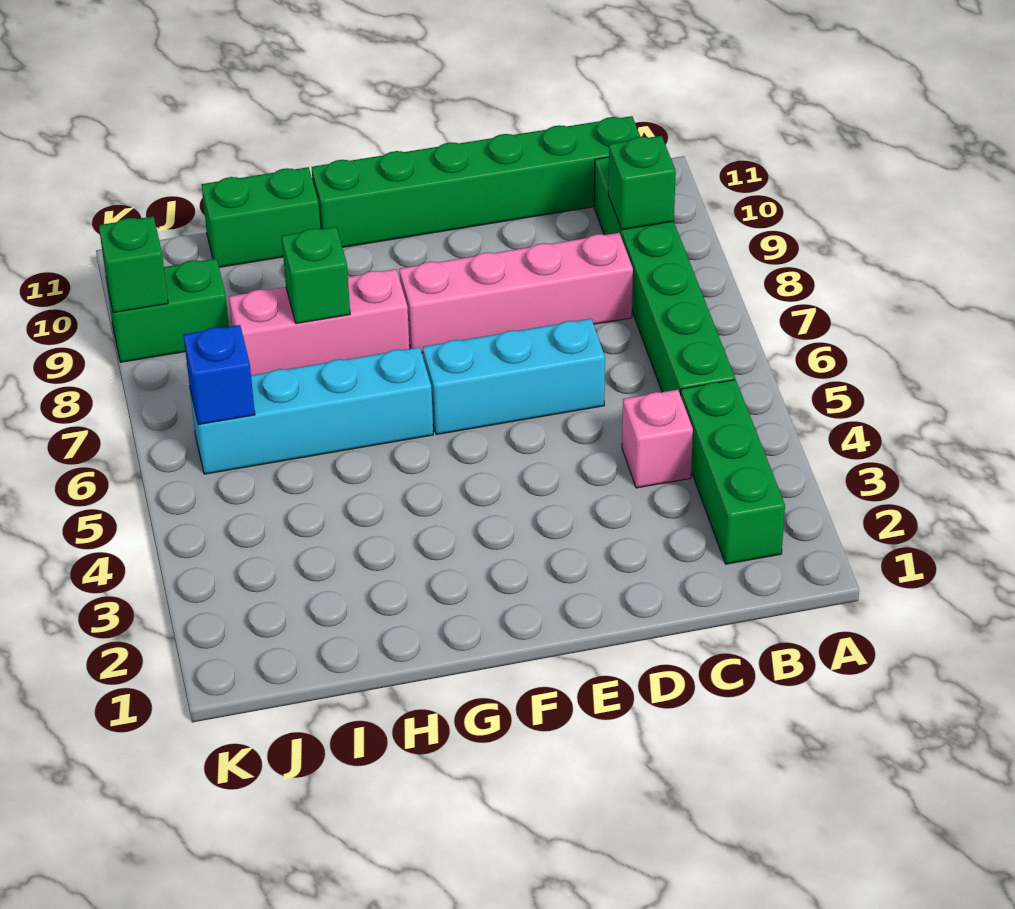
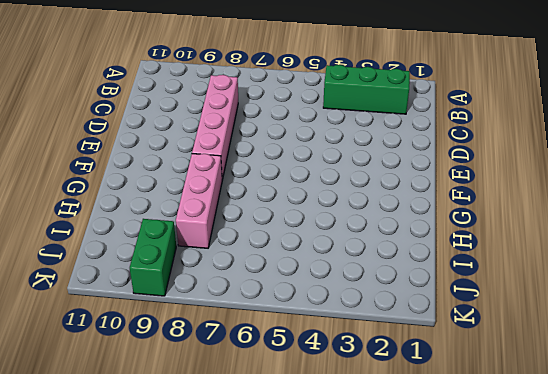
none -> green brick B5:B10 level 1
none -> green brick B11:G11 level 1
none -> pink brick C4 level 1

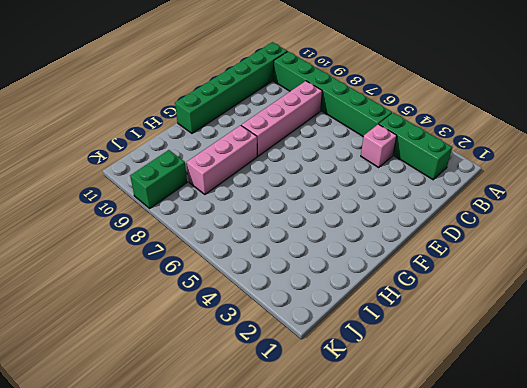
none -> cyan brick D6:F6 level 1
none -> cyan brick G6:J6 level 1
none -> green brick H11:I11 level 1

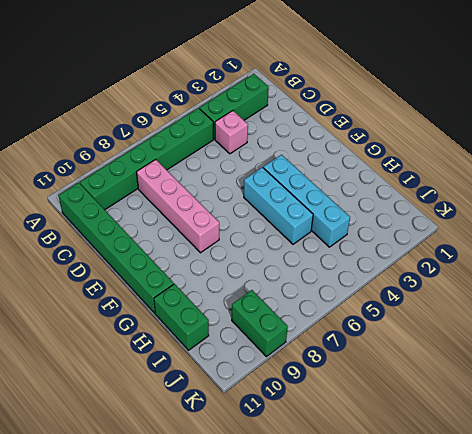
cyan brick F4:I4 level 1 -> cyan brick G6:J6 level 1
cyan brick F5:H5 level 1 -> cyan brick D6:F6 level 1
none -> pink brick G8:I8 level 1
none -> green brick B9 level 2
none -> green brick H8 level 2

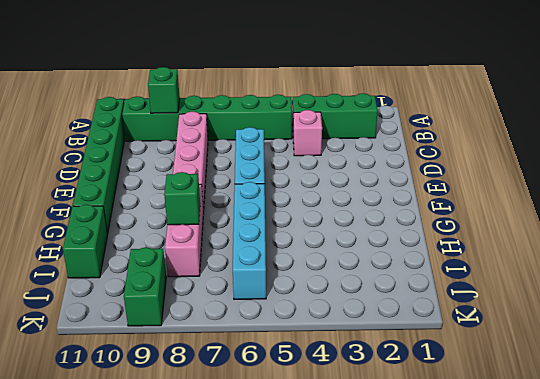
none -> blue brick J6 level 2
none -> green brick K9 level 2

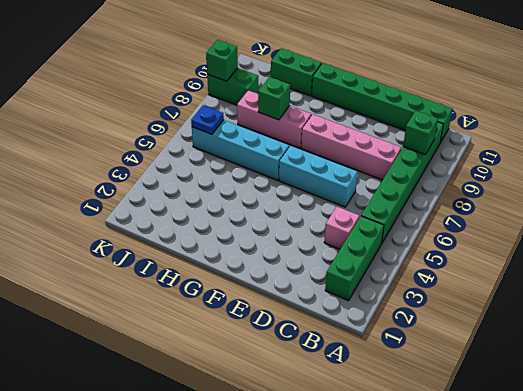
blue plate J6 level 2 -> blue brick J6 level 2

